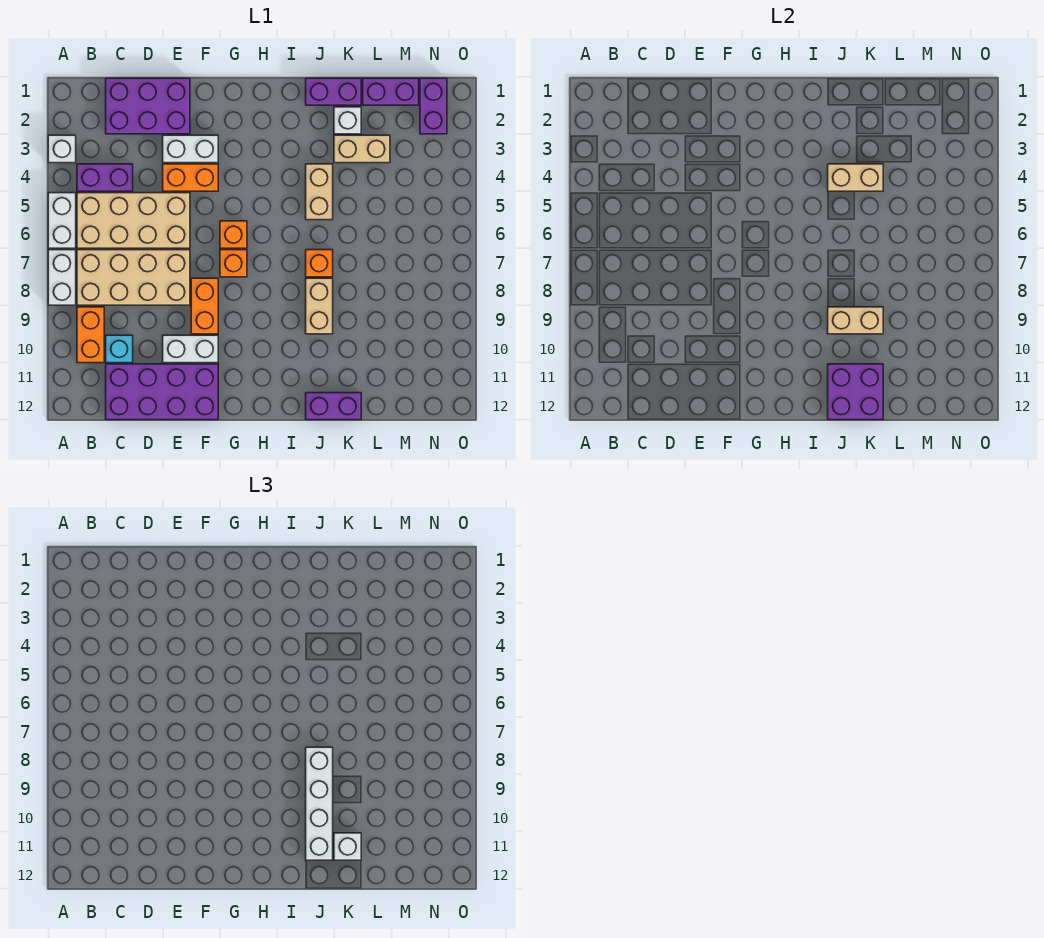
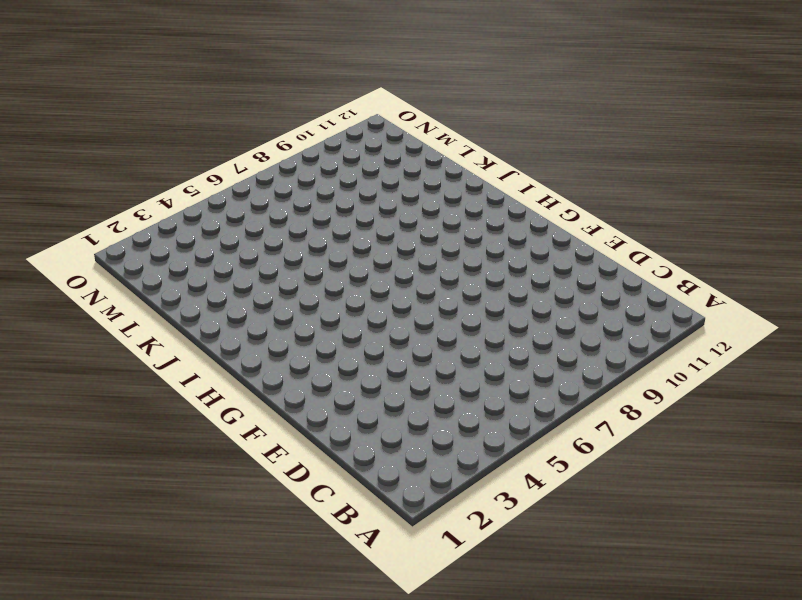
none -> white brick A3 level 1
none -> white brick A5:A6 level 1
none -> white brick A7:A8 level 1
none -> purple brick B4:C4 level 1

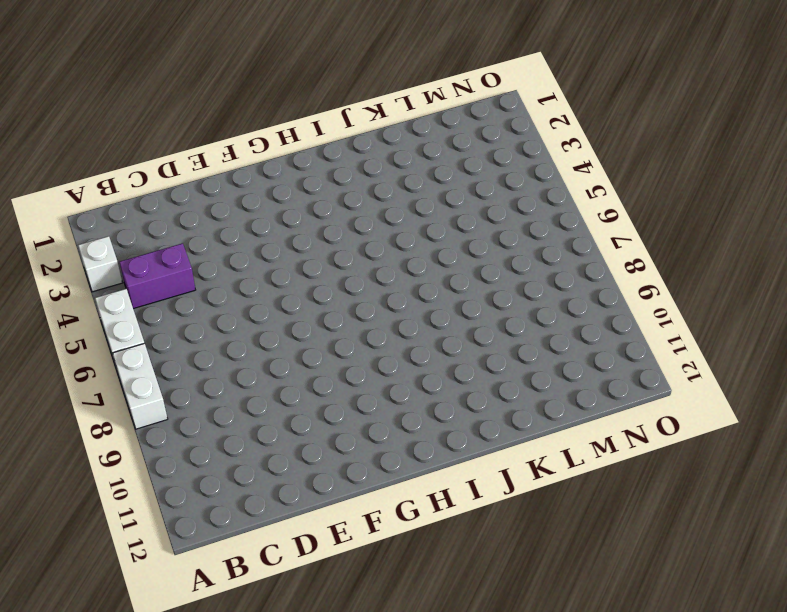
none -> tan brick B5:E6 level 1
none -> tan brick B7:E8 level 1
none -> orange brick B9:B10 level 1
none -> purple brick C1:E2 level 1

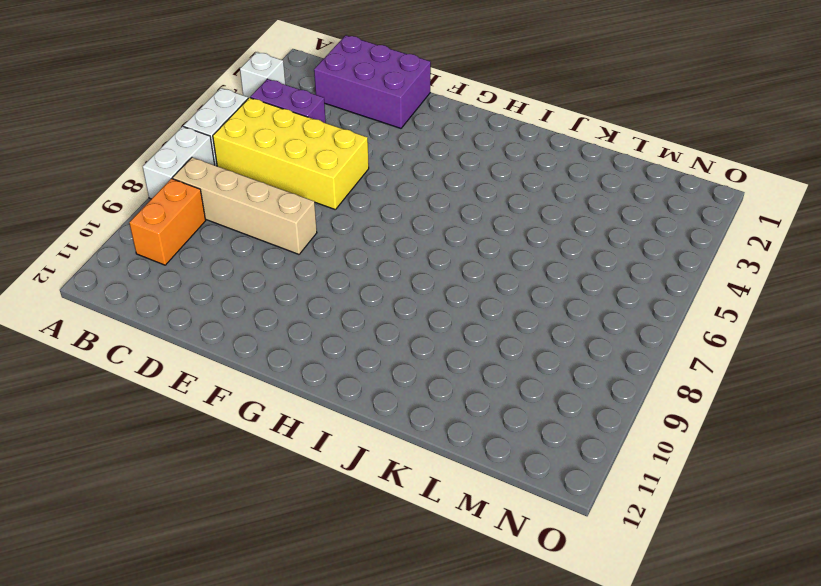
yellow brick B5:E6 level 1 -> tan brick B5:E6 level 1
tan brick B8:E8 level 1 -> tan brick B7:E8 level 1
none -> cyan brick C10 level 1
none -> purple brick C11:F12 level 1
none -> white brick E3:F3 level 1
none -> orange brick E4:F4 level 1

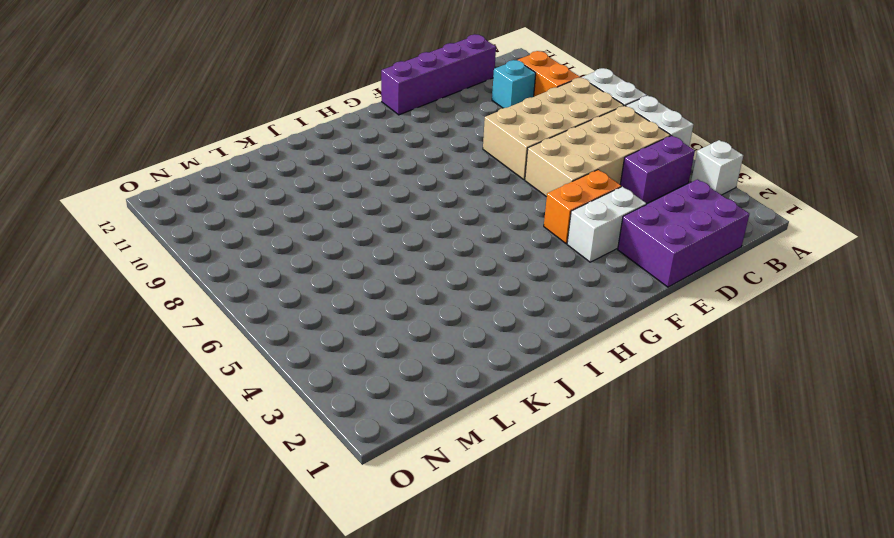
purple brick C12:F12 level 1 -> purple brick C11:F12 level 1
none -> white brick E10:F10 level 1
none -> orange brick F8:F9 level 1
none -> orange brick G6 level 1
none -> orange brick G7 level 1

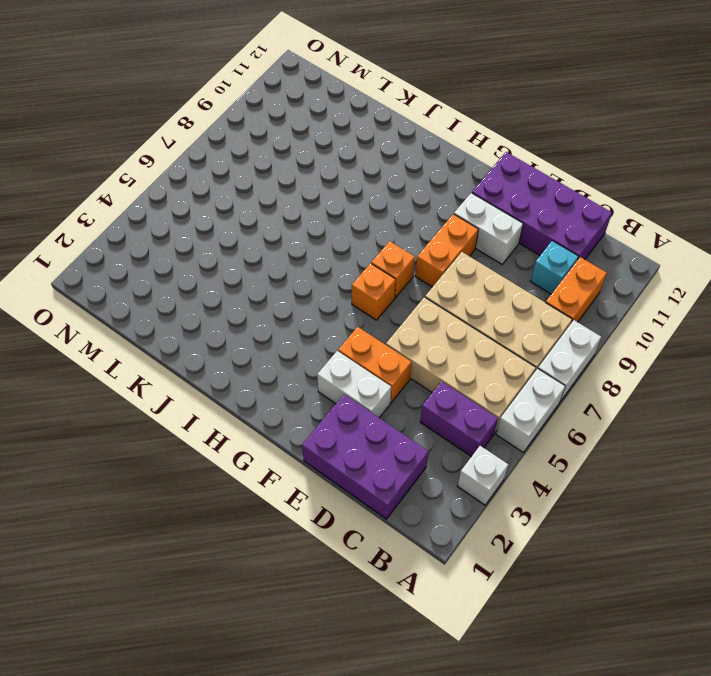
none -> purple brick J1:K1 level 1
none -> tan brick J4:J5 level 1
none -> orange brick J7 level 1
none -> tan brick J8:J9 level 1

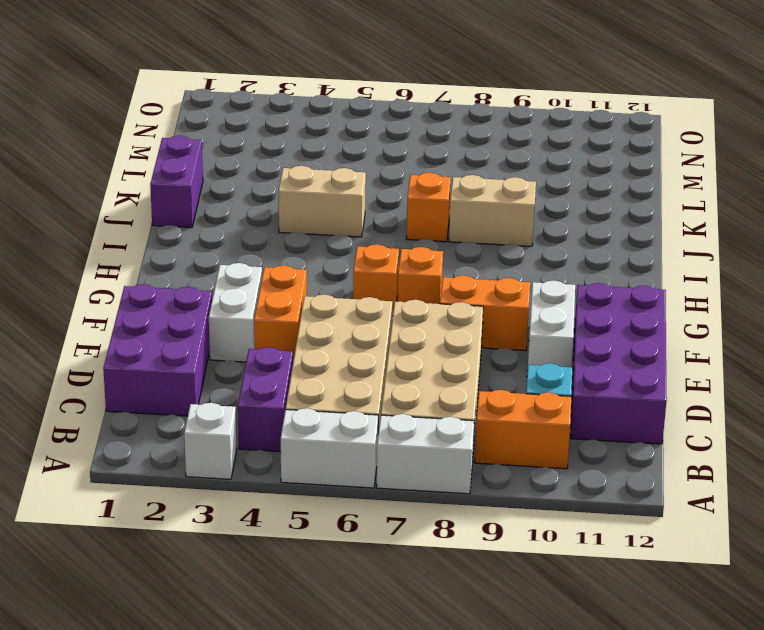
none -> purple brick J12:K12 level 1
none -> white brick K2 level 1
none -> tan brick K3:L3 level 1
none -> purple brick L1:M1 level 1

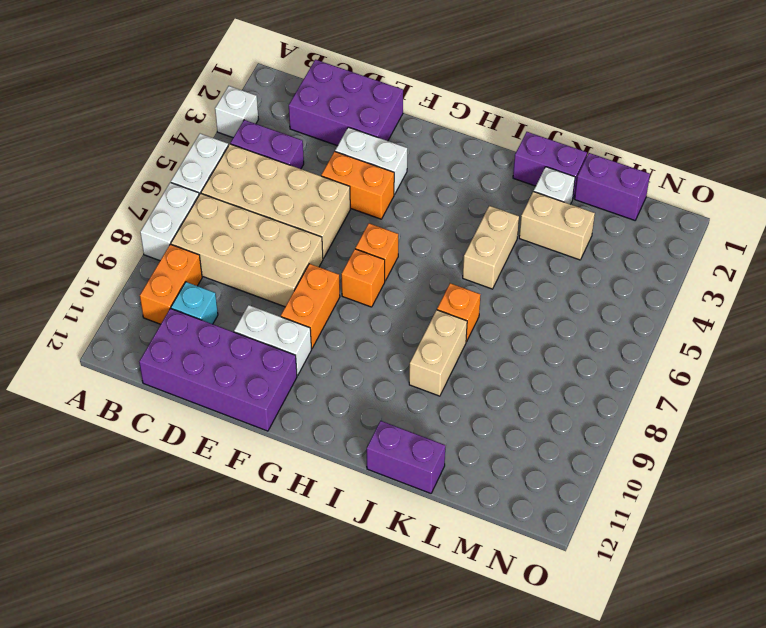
none -> purple brick N1:N2 level 1
none -> tan brick J4:K4 level 2
none -> tan brick J9:K9 level 2
none -> purple brick J11:K12 level 2

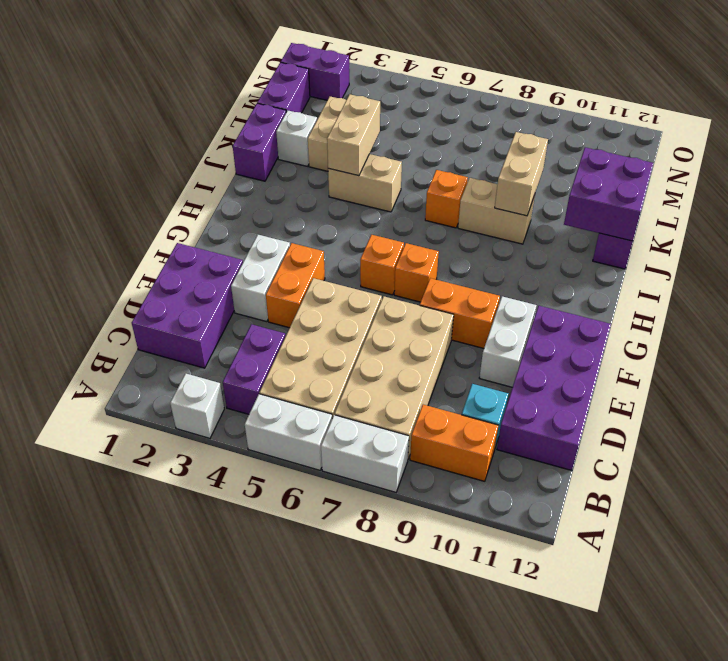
none -> white brick J8:J11 level 3
none -> white brick K11 level 3

